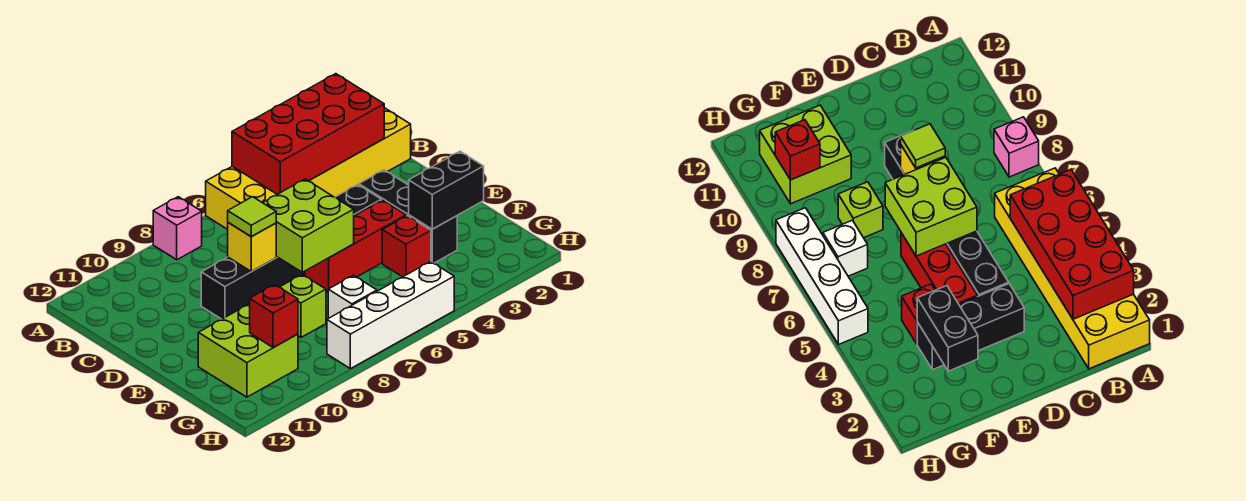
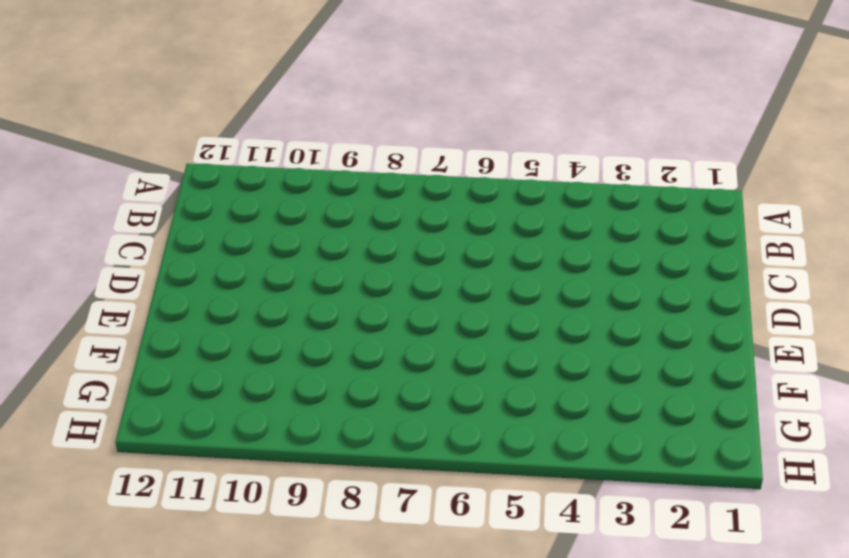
none -> yellow brick A1:B6 level 1
none -> pink brick A8 level 1
none -> black brick D3:F3 level 1

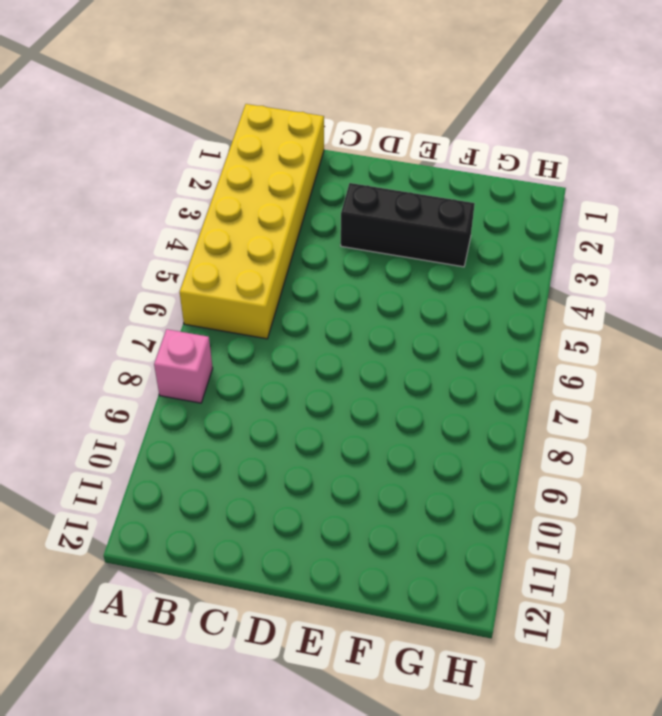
none -> black brick D4:D9 level 1
none -> red brick E4:E6 level 1
none -> red brick F4 level 1

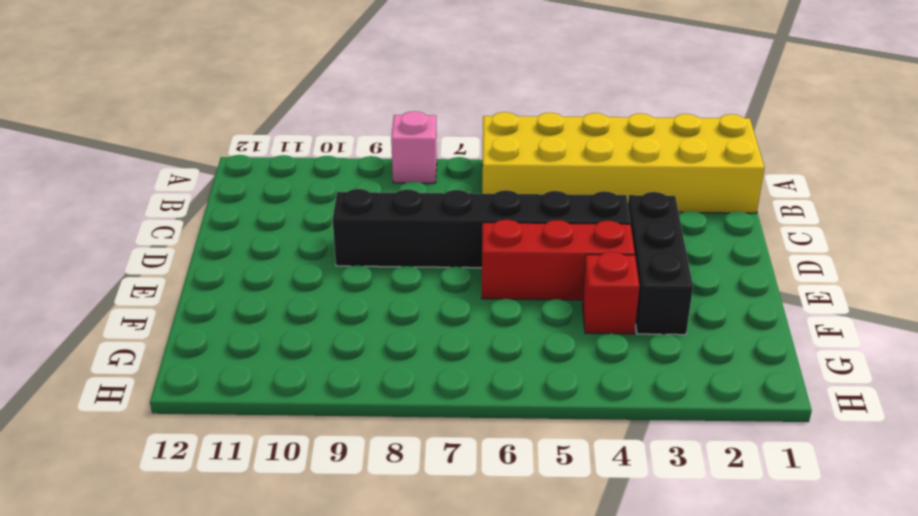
none -> lime brick F8 level 1
none -> lime brick F10:G11 level 1
none -> white brick G7 level 1

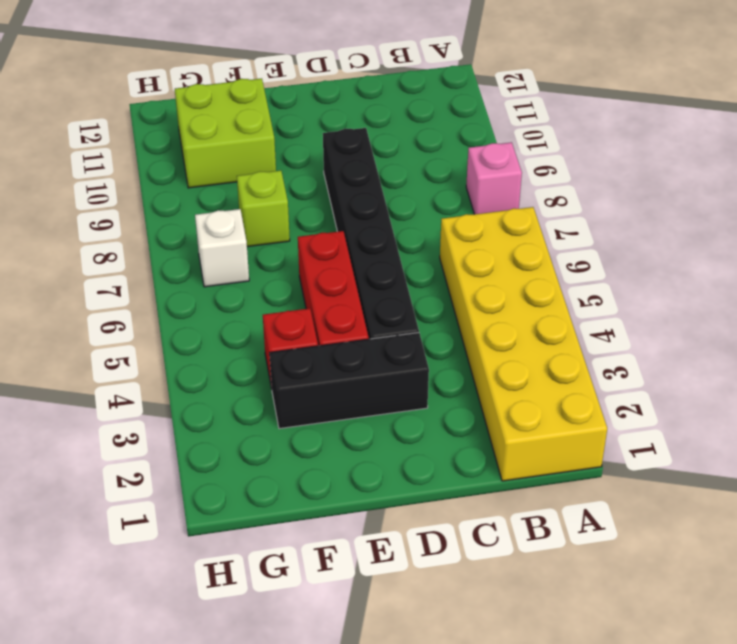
none -> white brick H5:H8 level 1
none -> red brick A2:B5 level 2
none -> lime brick D6:E7 level 2

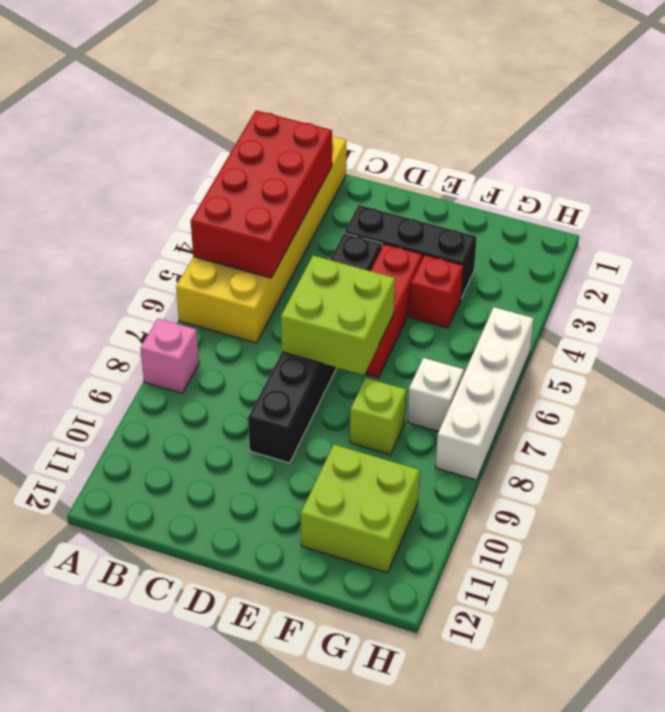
none -> yellow brick D8 level 2
none -> black brick F2:F3 level 2
none -> red brick G10 level 2

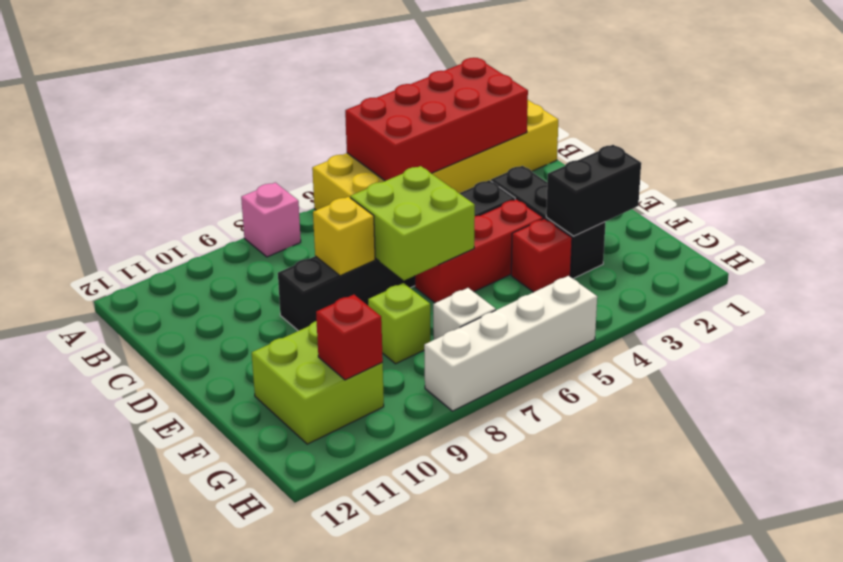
none -> lime tile D8 level 3

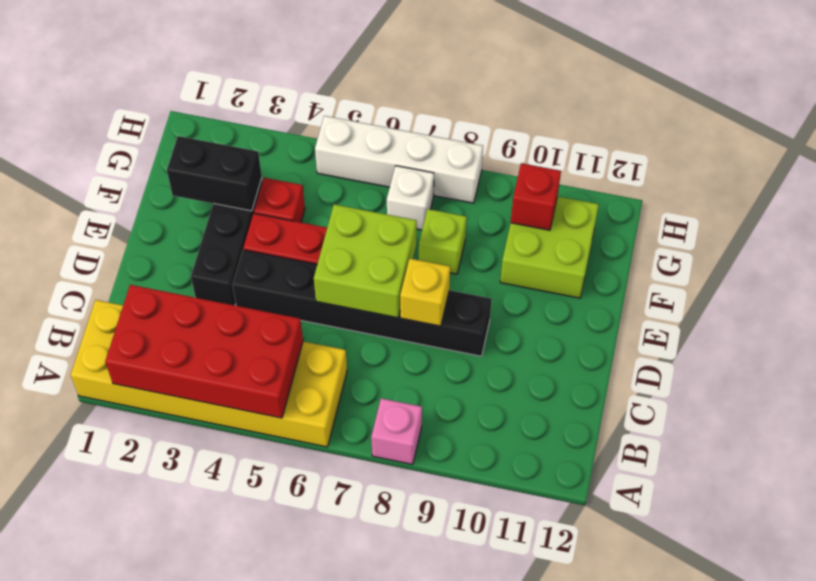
none -> lime tile D8 level 3

